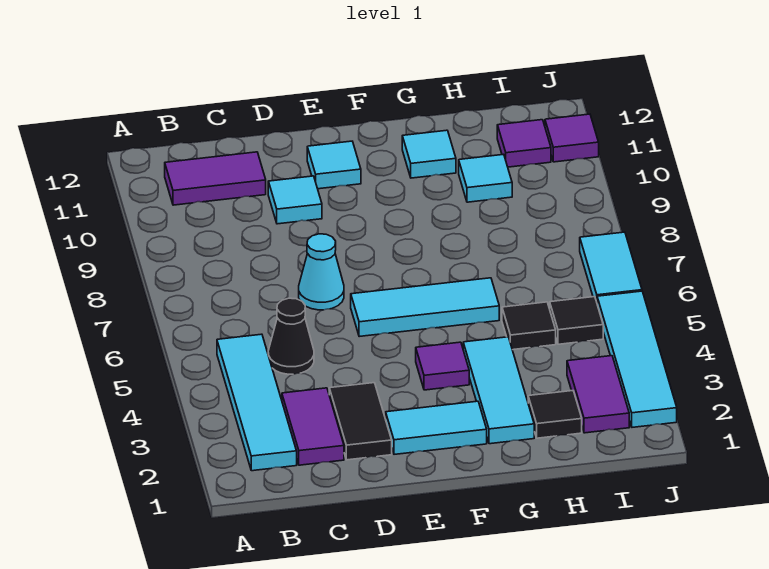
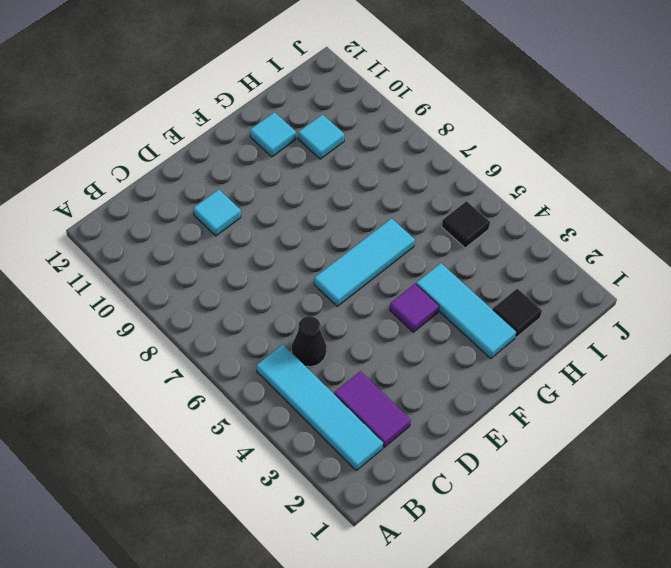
none -> purple tile B11:C11 level 1
none -> black tile D2:D3 level 1
none -> cyan cone D7 level 1

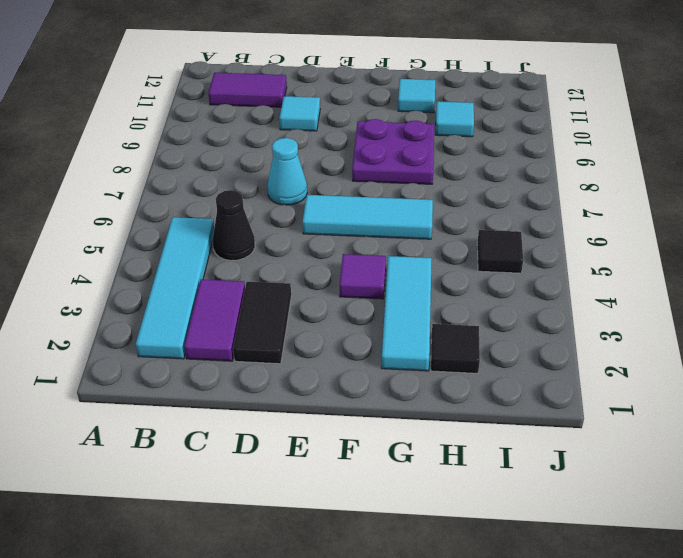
purple plate F8:G9 level 1 -> none
none -> cyan tile E2:F2 level 1
none -> cyan tile E11 level 1
none -> black tile H5 level 1

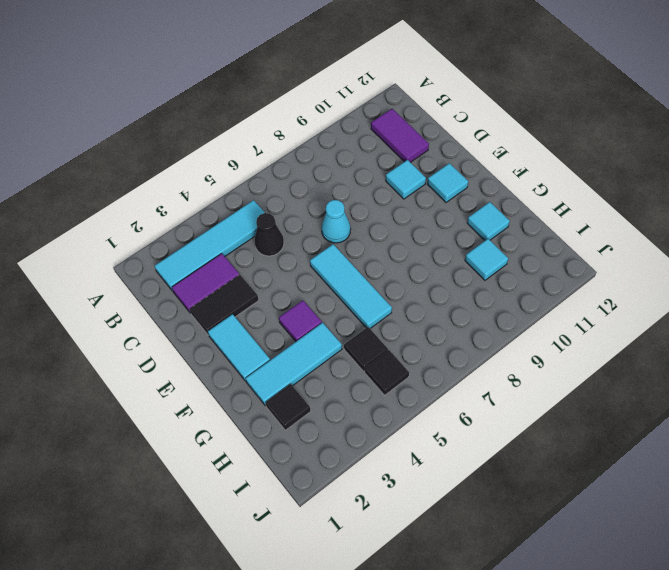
none -> purple tile I2:I3 level 1
none -> purple tile I11 level 1
none -> cyan tile J2:J5 level 1

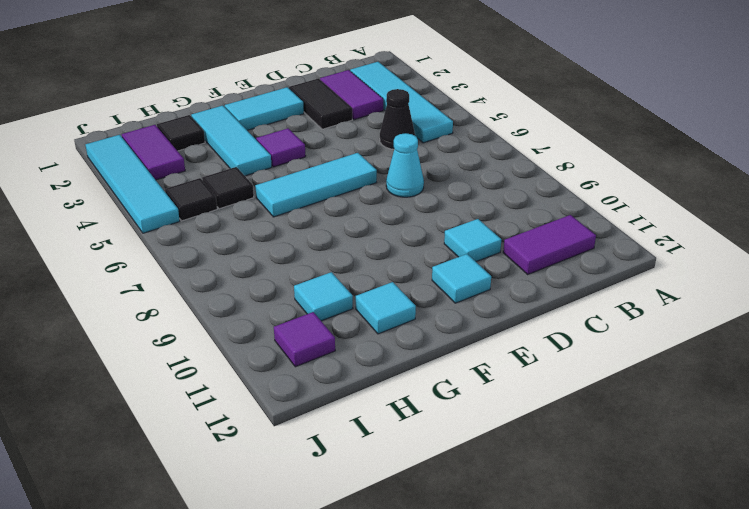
none -> cyan tile J6:J7 level 1
none -> purple tile J11 level 1

